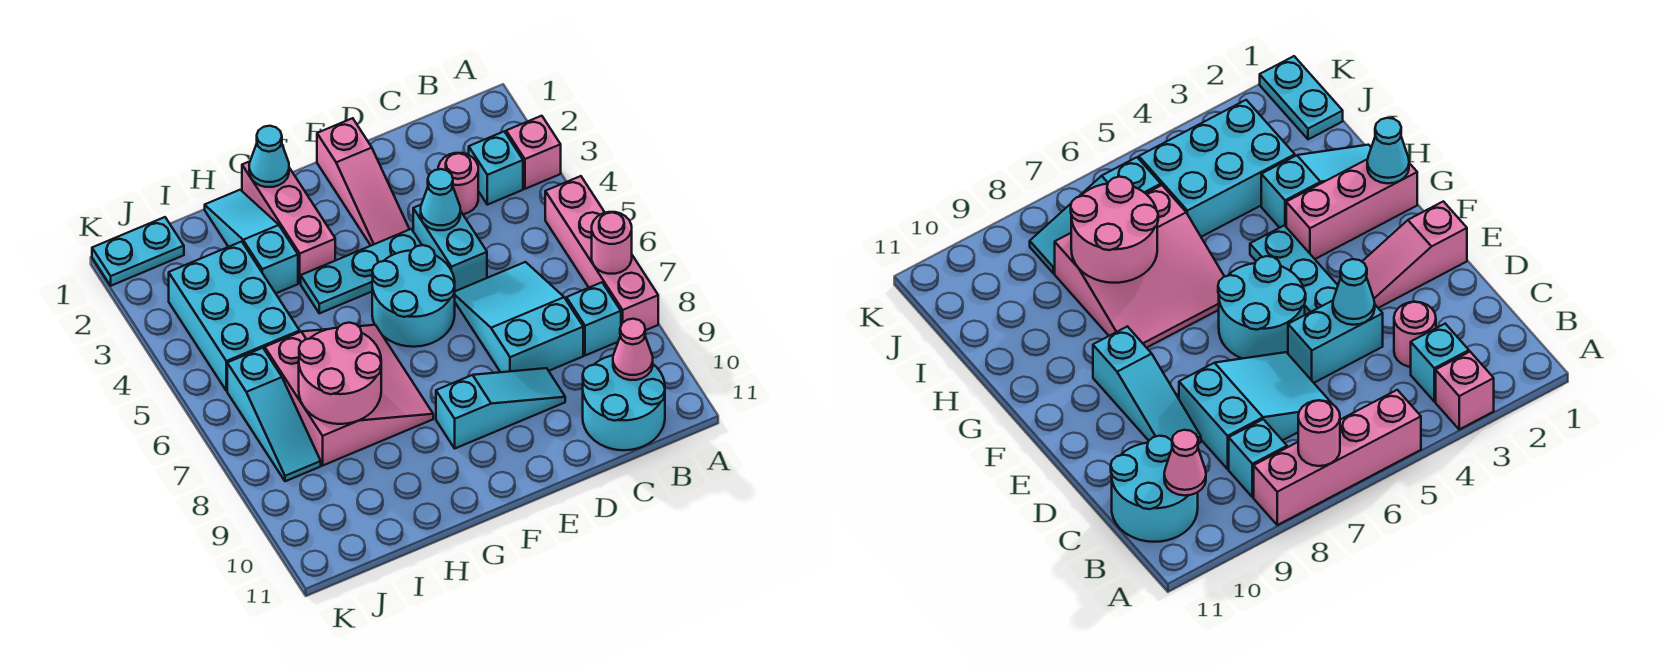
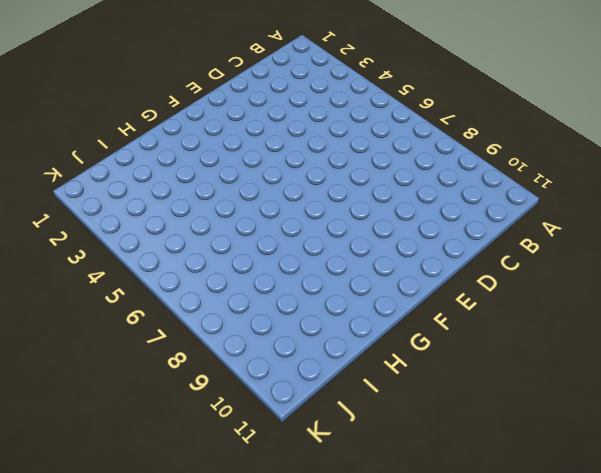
none -> pink brick A3 level 1
none -> pink brick A5:A8 level 1
none -> cyan brick B3 level 1

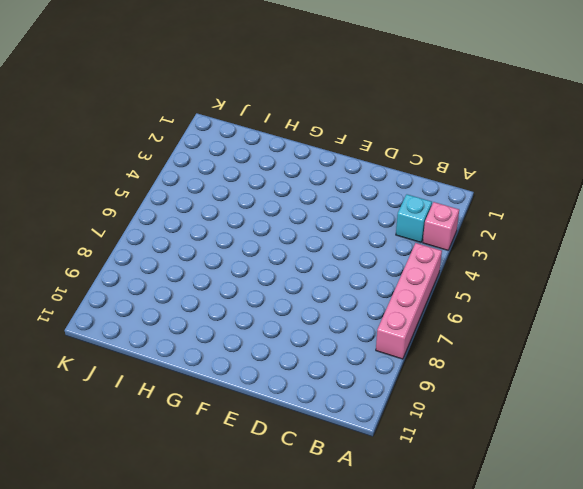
none -> cyan brick B8 level 1
none -> cyan round brick B10:C11 level 1
none -> pink round brick C3 level 1

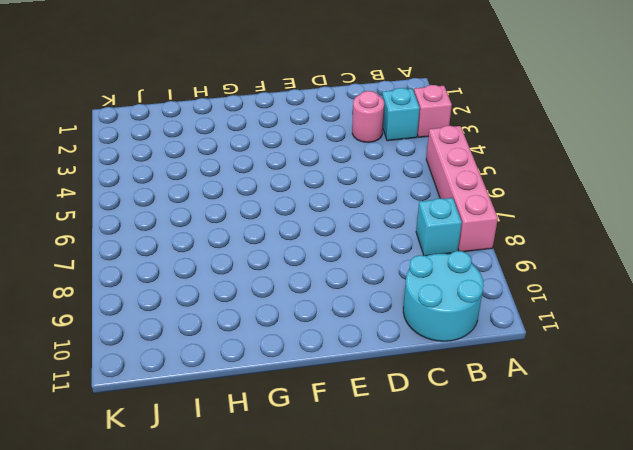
none -> cyan slope C6:D8 level 1 top 8
none -> cyan brick D4:D5 level 1
none -> cyan slope D9:F9 level 1 top F

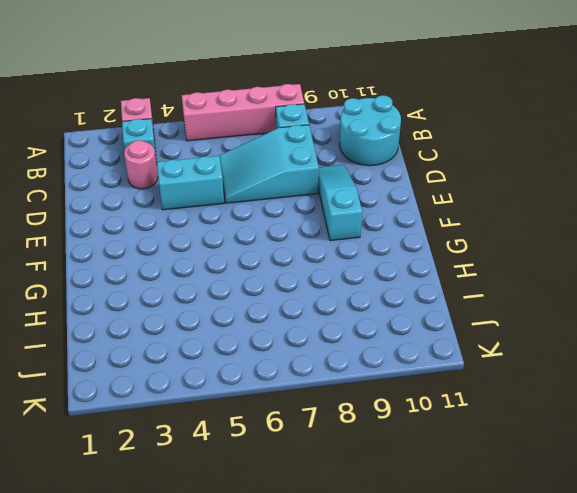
none -> pink slope E1:E3 level 1 top 1
none -> cyan plate E4:G4 level 1
none -> cyan round brick E5:F6 level 1

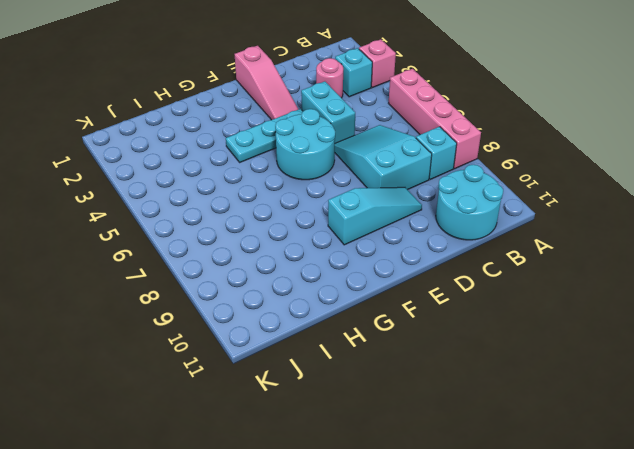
none -> pink brick G1:G3 level 1
none -> pink slope G6:I8 level 1 top I
none -> cyan slope H1:H3 level 1 top 3

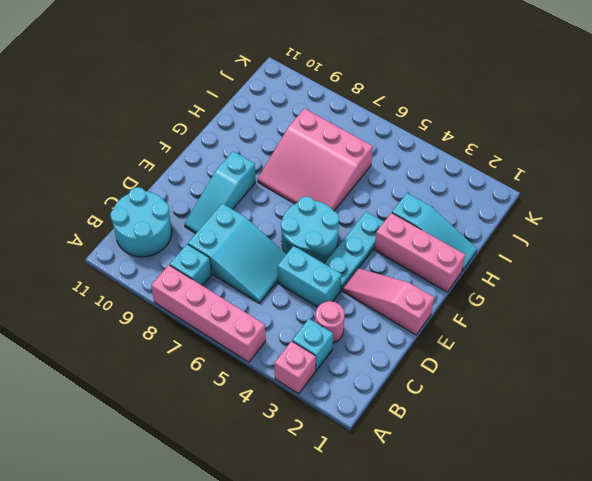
none -> cyan brick I3:J5 level 1
none -> cyan plate J1:K1 level 1
none -> cyan slope J6:J8 level 1 top 6

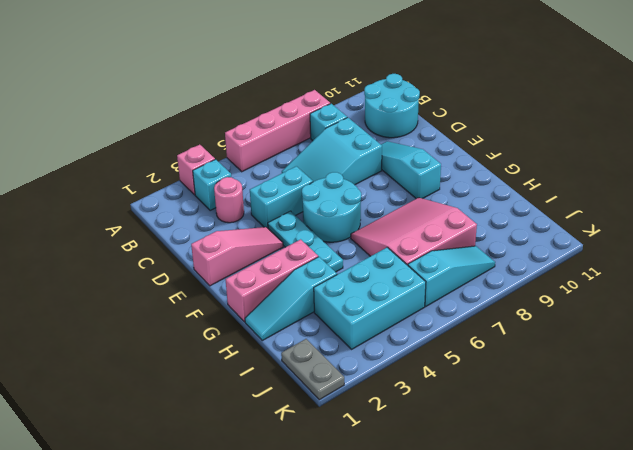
grey plate J1:K1 level 1 -> cyan plate J1:K1 level 1
none -> pink round brick A7 level 2
none -> pink cone B10 level 2
none -> cyan cone D4 level 2

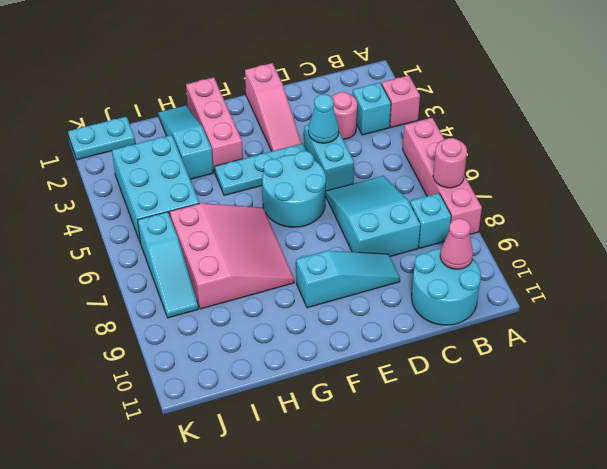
none -> cyan cone G1 level 2
none -> pink round brick H7:I8 level 2

